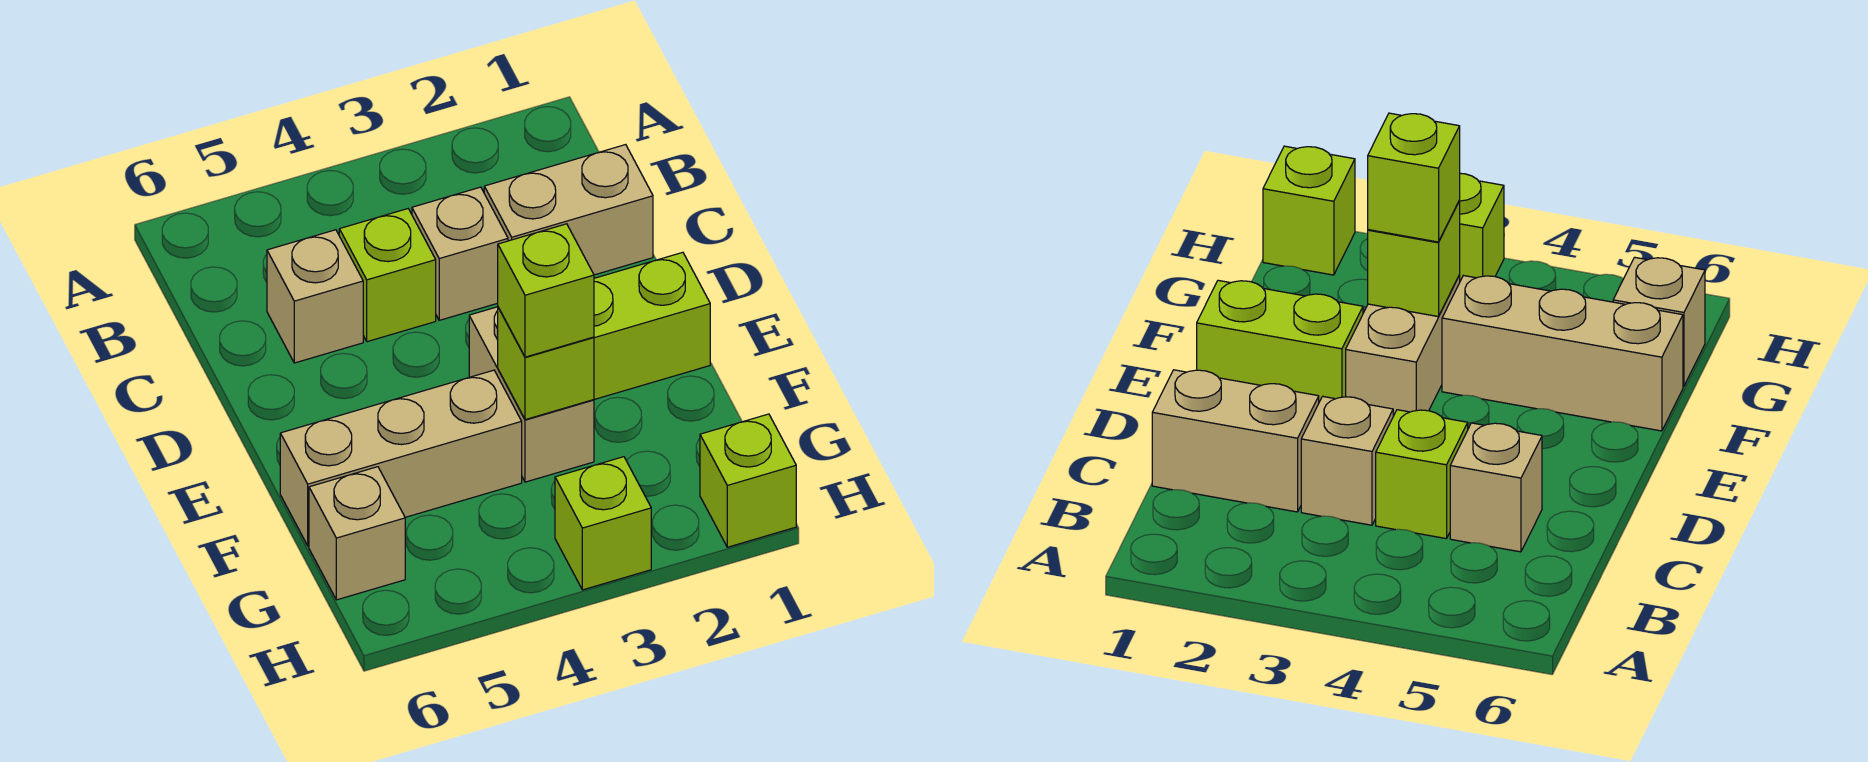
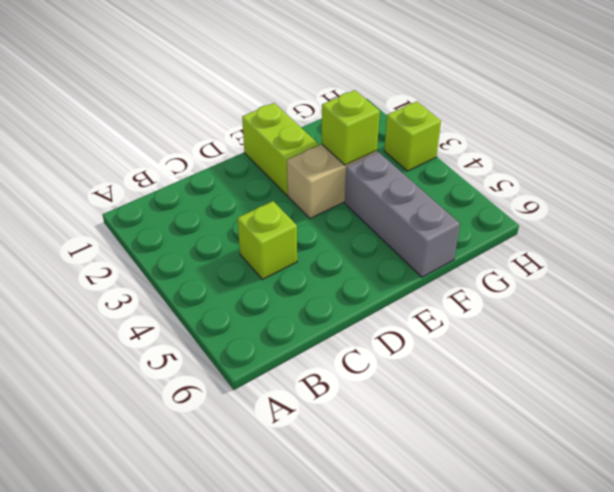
grey brick F4:F6 level 1 -> tan brick F4:F6 level 1
none -> tan brick C1:C2 level 1
none -> tan brick C3 level 1
none -> tan brick C5 level 1

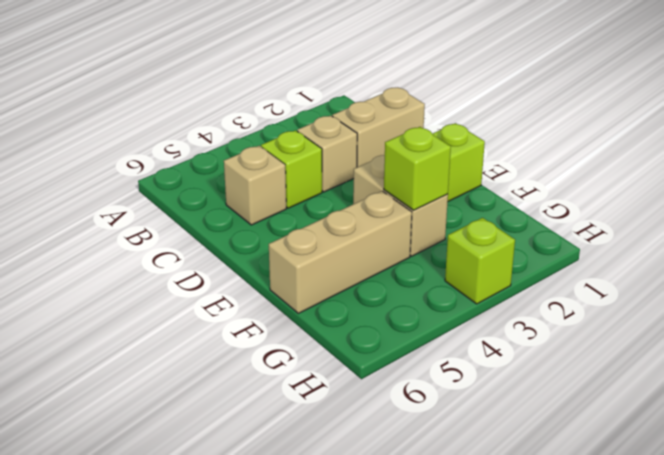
none -> tan brick G6 level 1
none -> lime brick H1 level 1
none -> lime brick F3 level 3

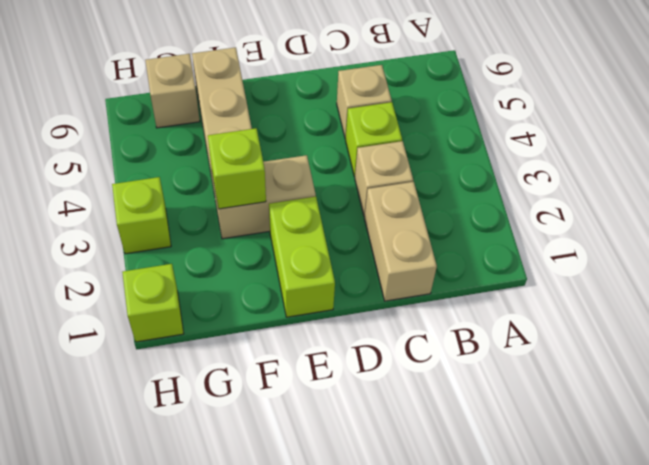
none -> lime brick F3 level 3

